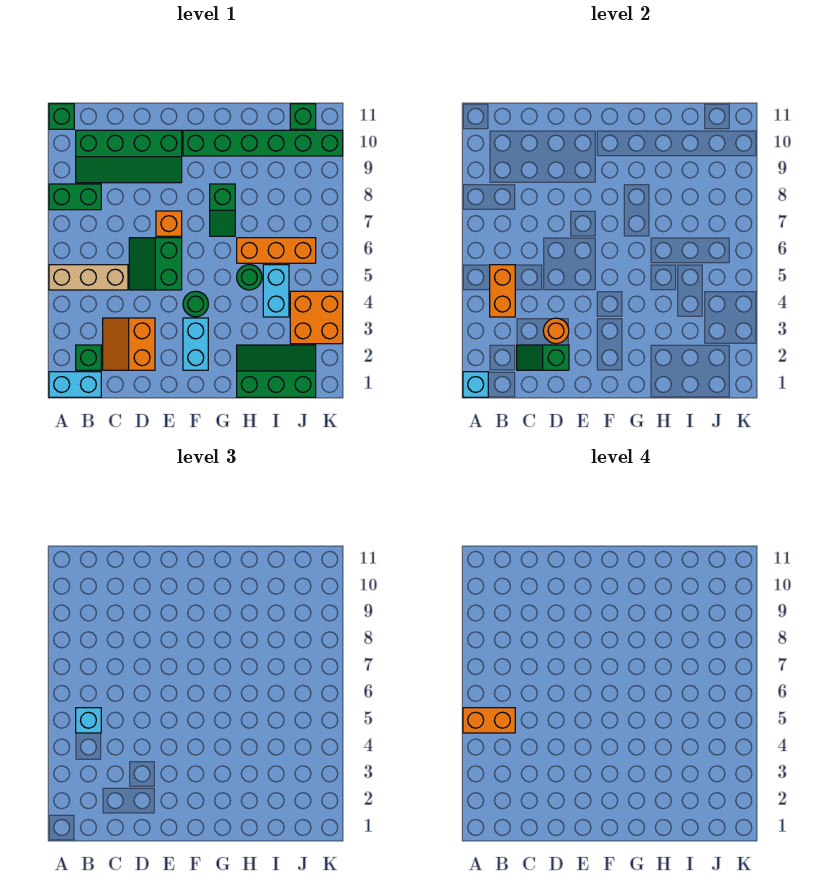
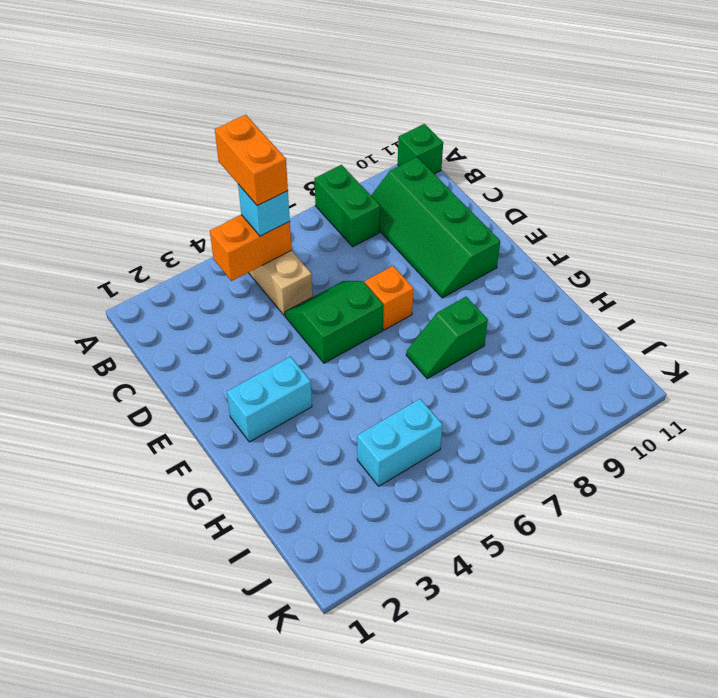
none -> cyan brick A1:B1 level 1
none -> green brick B2 level 1
none -> orange slope C2:D3 level 1 top D

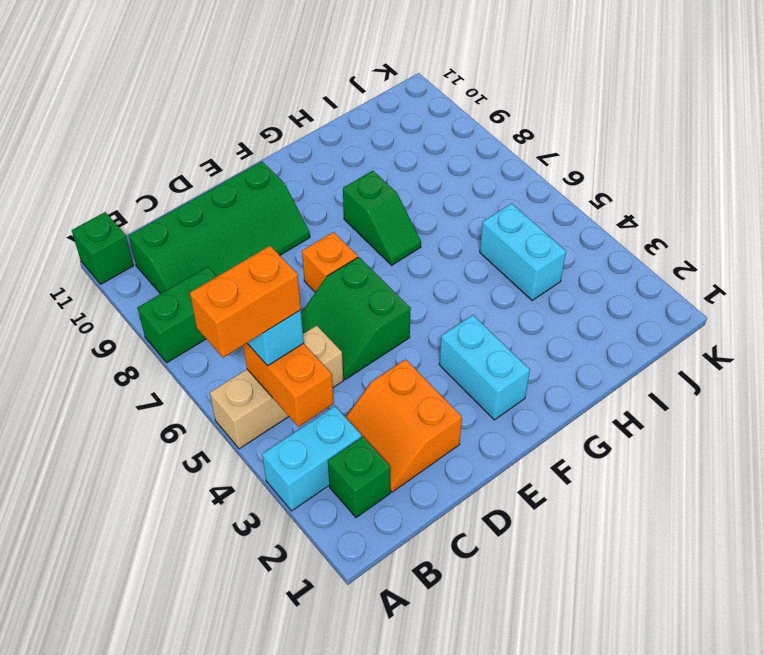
cyan brick A3:B3 level 1 -> cyan brick A1:B1 level 1
none -> green round brick F4 level 1
none -> green brick F10:K10 level 1
none -> green slope H1:J2 level 1 top 1

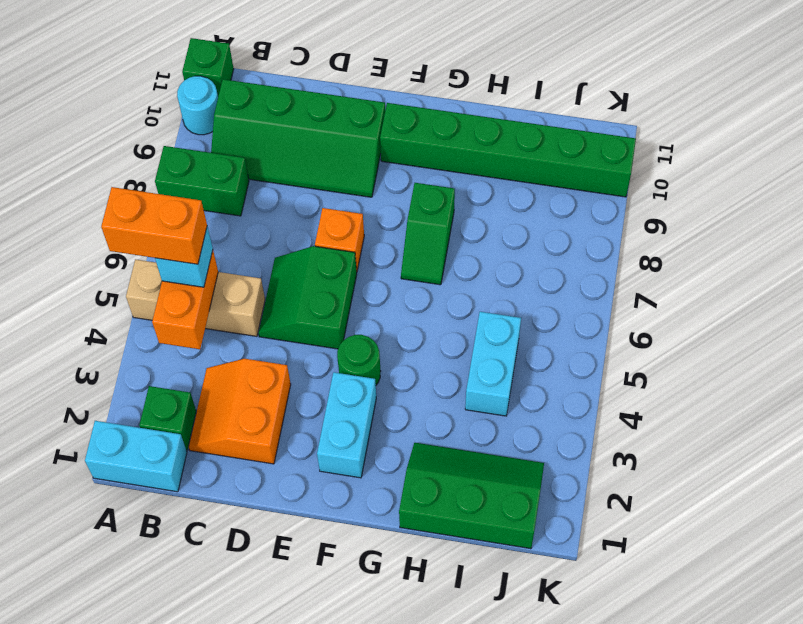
cyan round brick A10 level 1 -> none
none -> green round brick H5 level 1
none -> orange brick H6:J6 level 1
none -> orange brick J3:K4 level 1

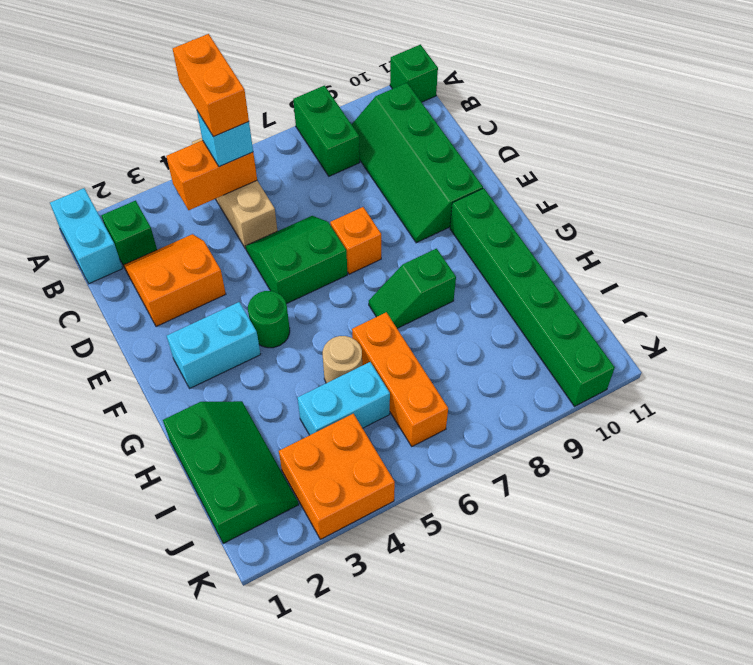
tan round brick H5 level 1 -> green round brick H5 level 1
none -> green brick J11 level 1
none -> cyan brick A1 level 2
none -> green slope C2:D2 level 2 top D

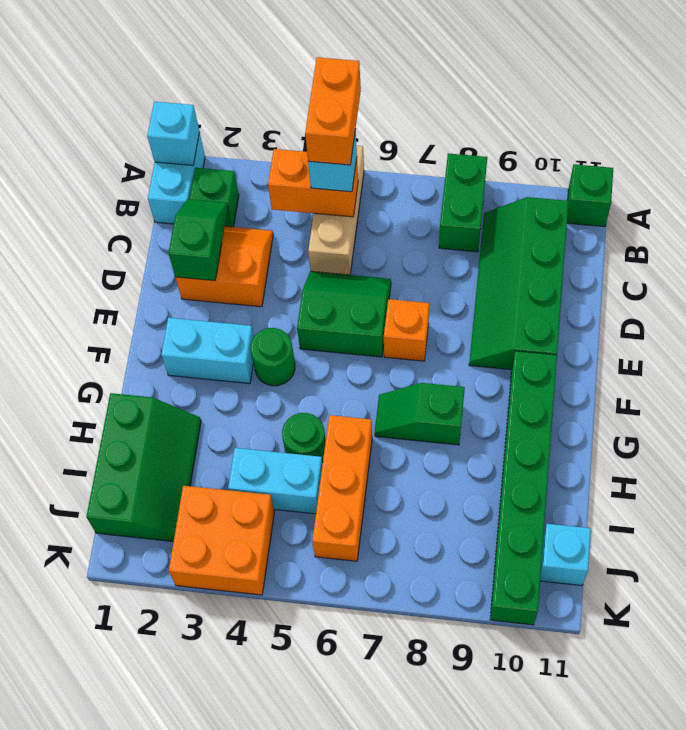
cyan brick J11 level 1 -> green brick J11 level 1
none -> orange round brick D3 level 2

